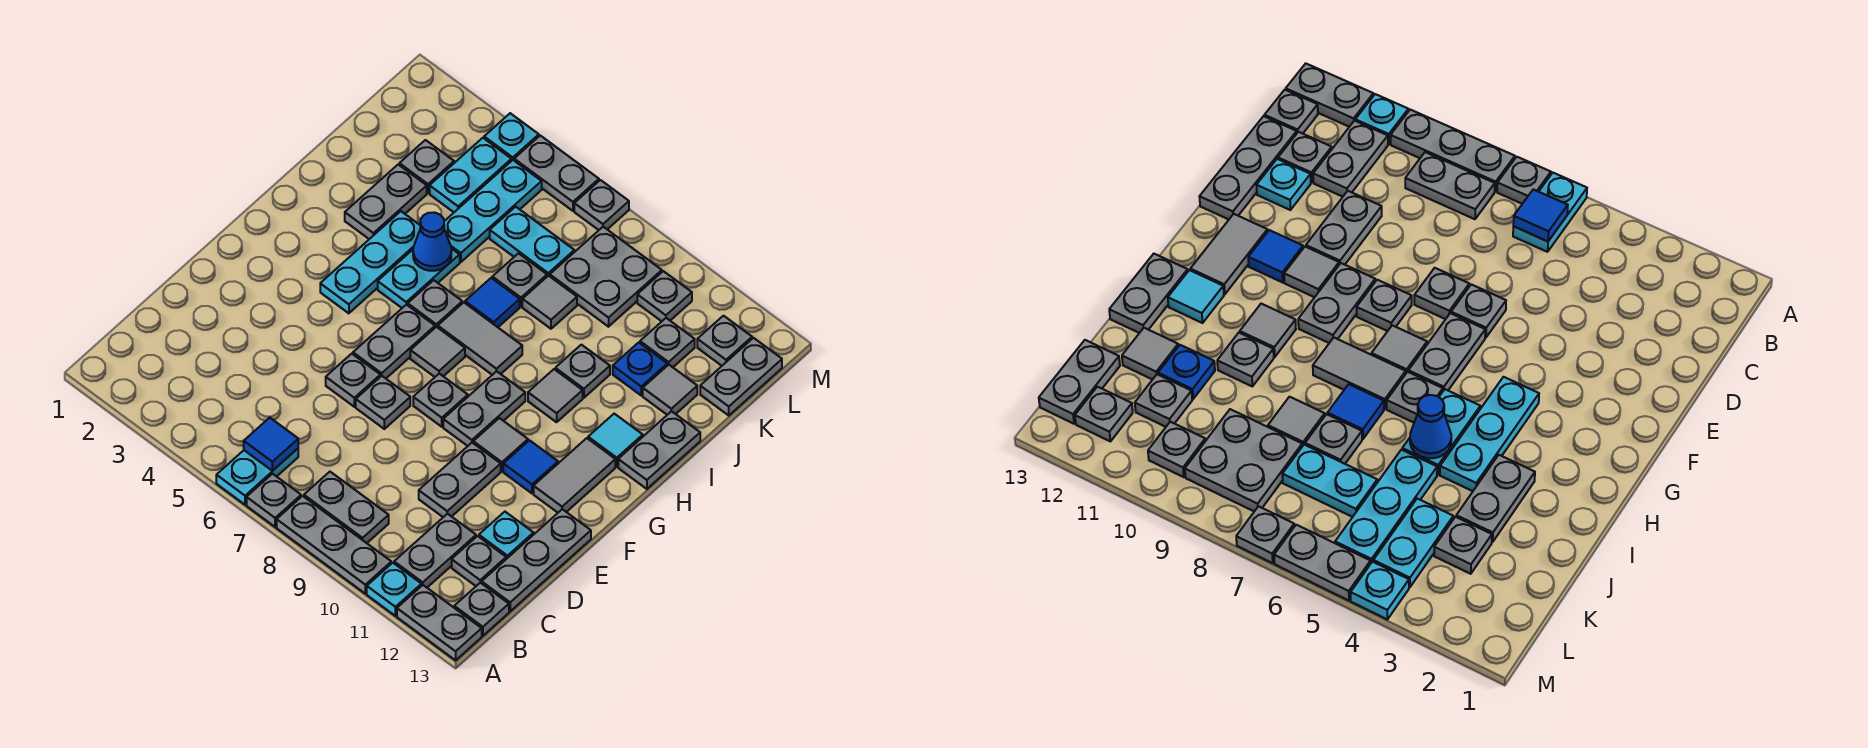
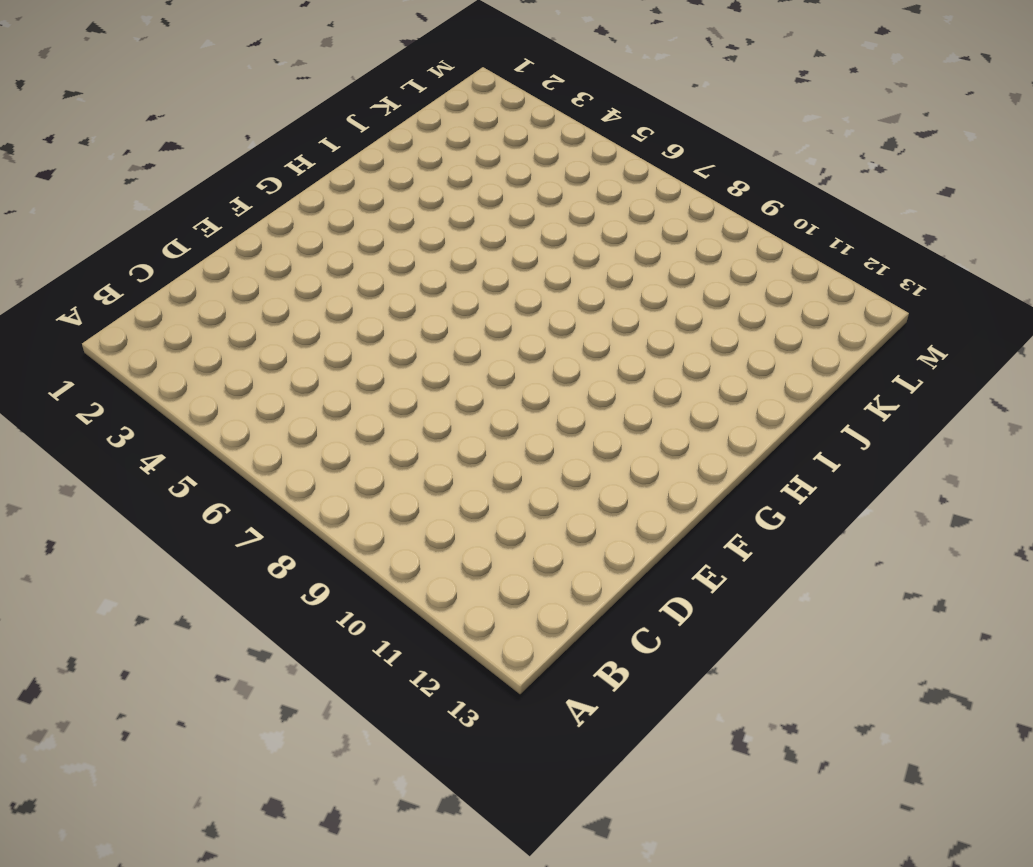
none -> cyan plate A6:B6 level 1
none -> grey plate A7 level 1
none -> grey plate A8:A10 level 1
none -> cyan plate A11 level 1

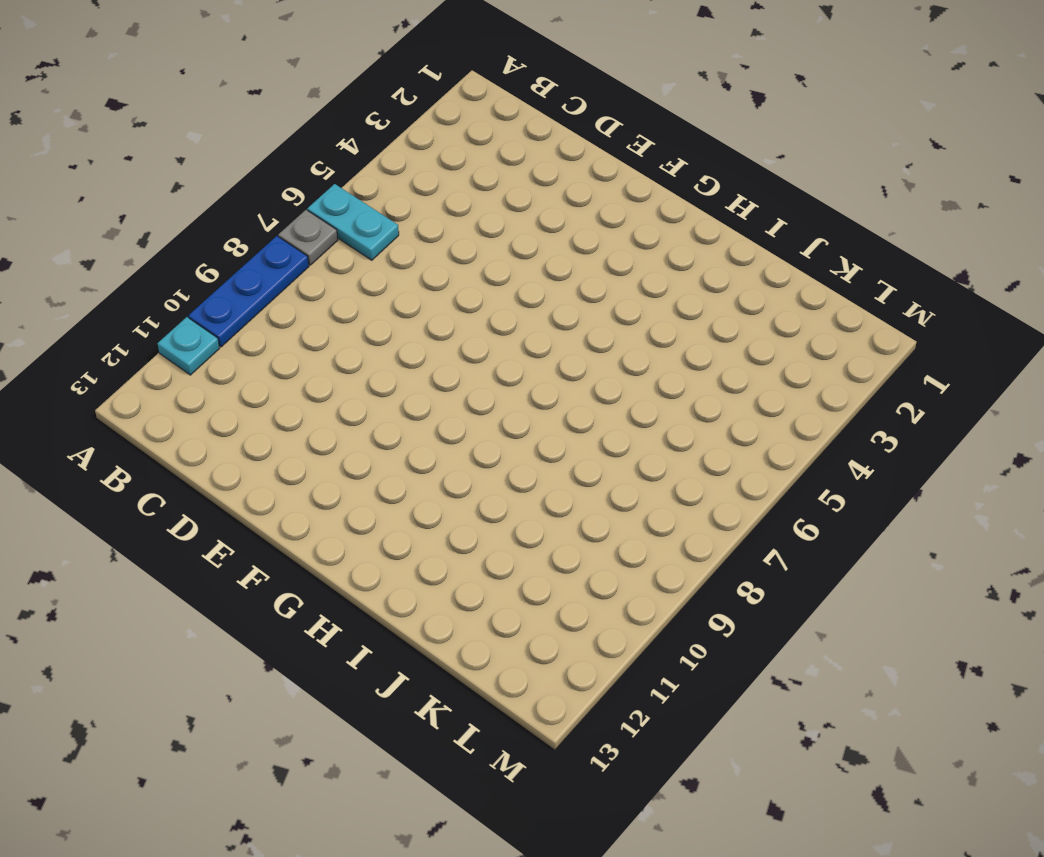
blue plate A8:A10 level 1 -> grey plate A8:A10 level 1
none -> grey plate A12:A13 level 1
none -> grey plate B8:B9 level 1
none -> grey plate B11:C11 level 1
none -> grey plate B13 level 1

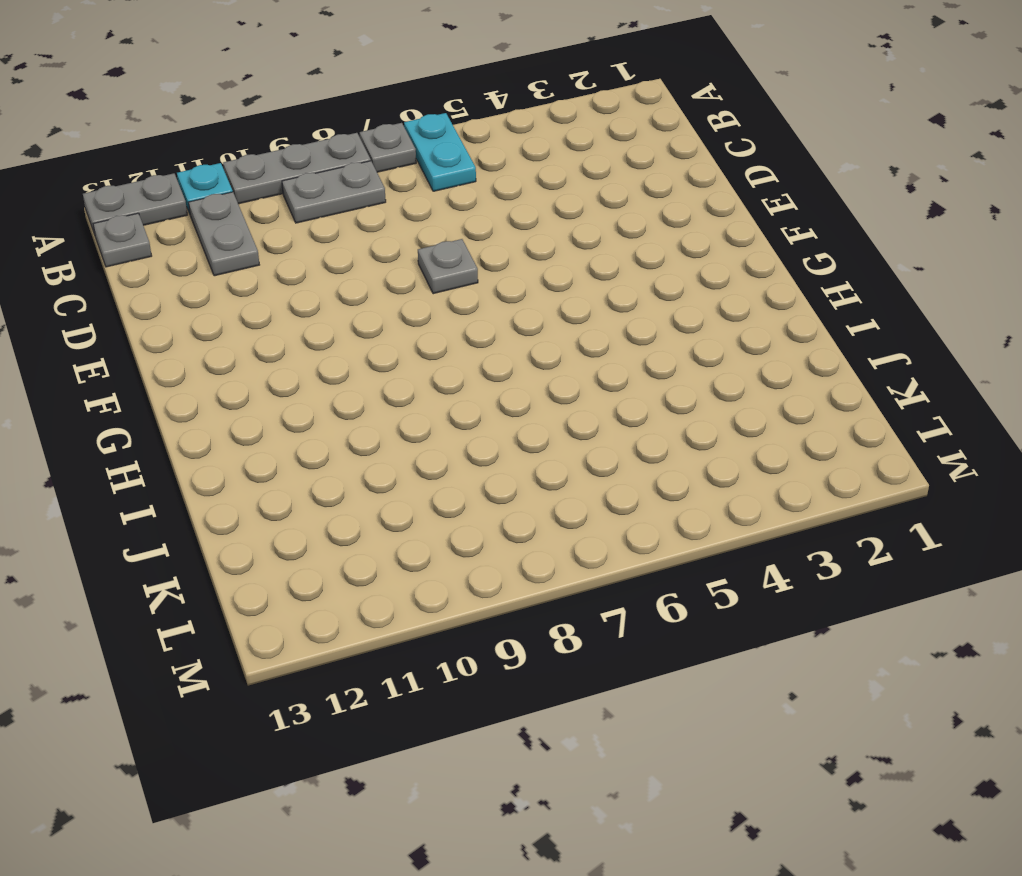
none -> grey plate C12 level 1
none -> grey plate C13:E13 level 1
none -> grey plate D10:E10 level 1
none -> cyan plate D12 level 1

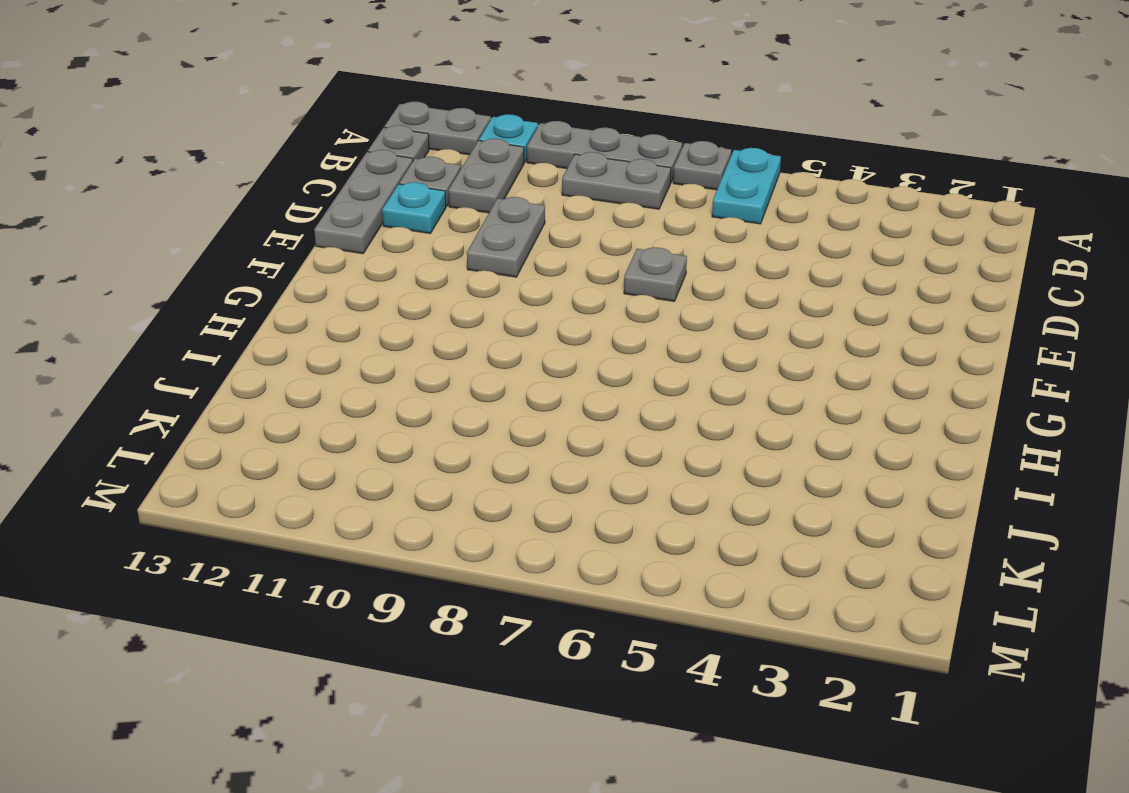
none -> grey plate E6 level 1
none -> grey plate F6:G6 level 1
none -> grey plate F8 level 1
none -> grey plate F9:G9 level 1

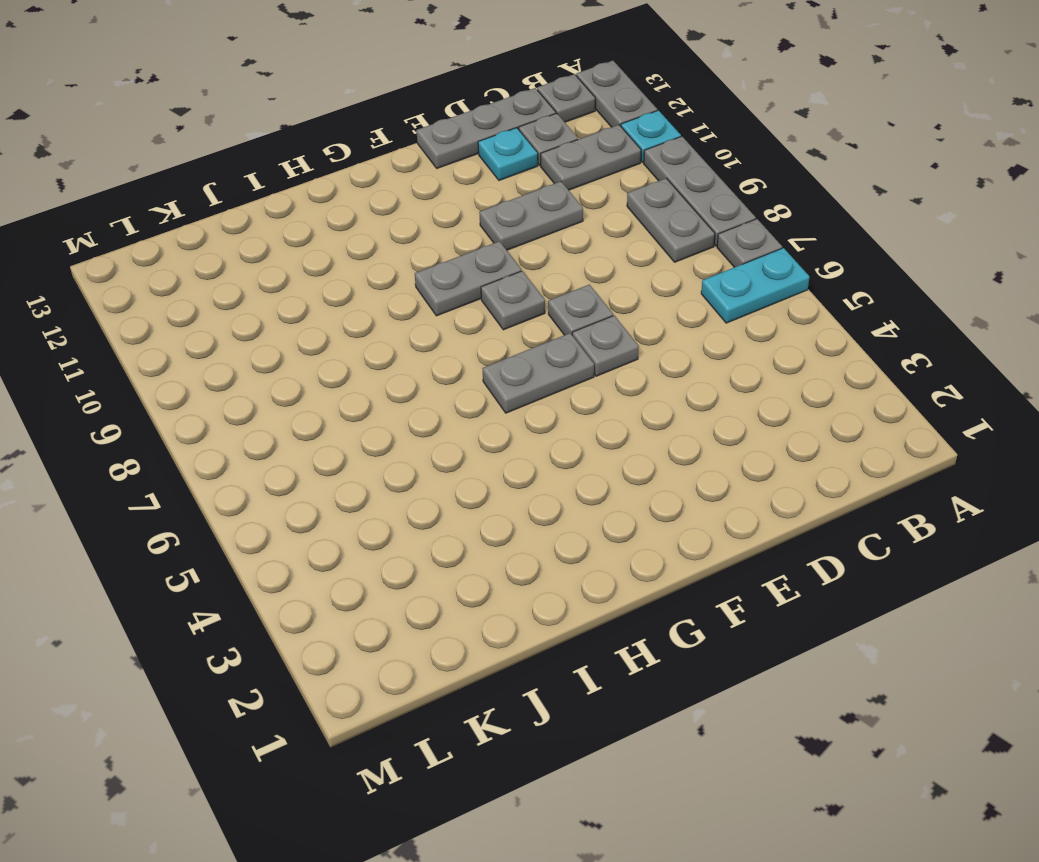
none -> grey tile F10 level 1
none -> blue tile F11 level 1
none -> grey tile F12:G12 level 1
none -> cyan plate G4:I4 level 1

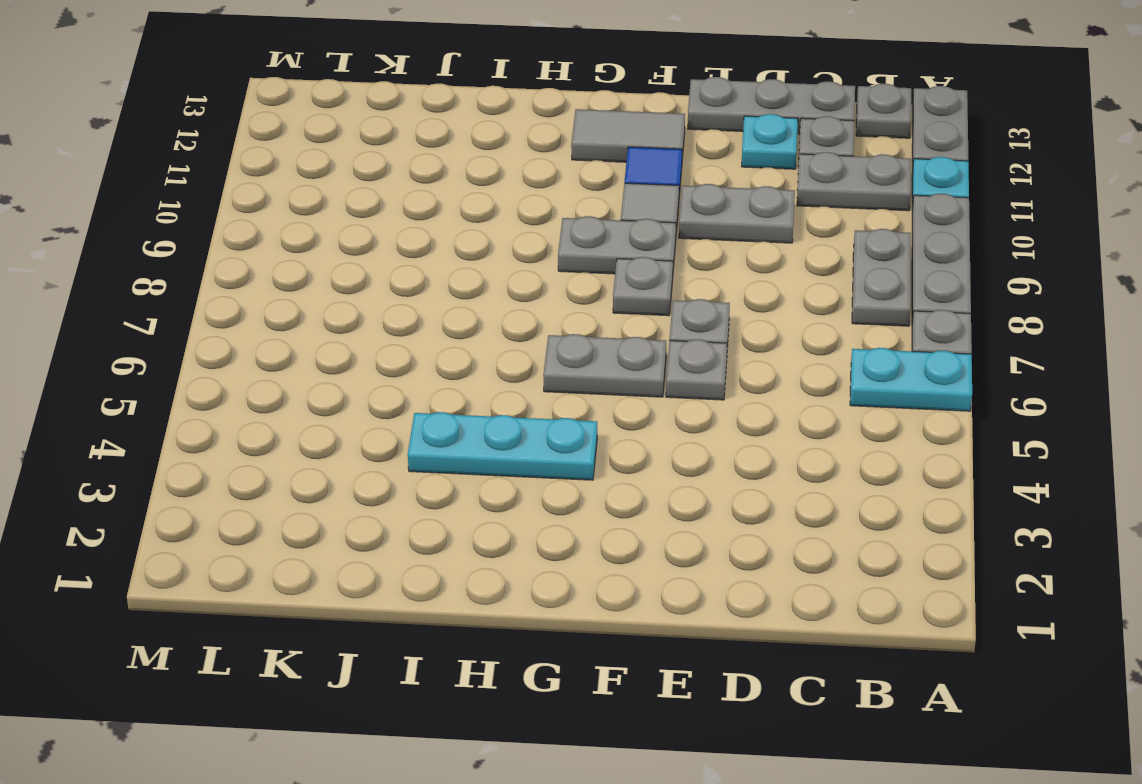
none -> grey tile G7 level 1
none -> cyan plate H5:I5 level 1
none -> grey plate H6 level 1
none -> grey tile H7:H8 level 1

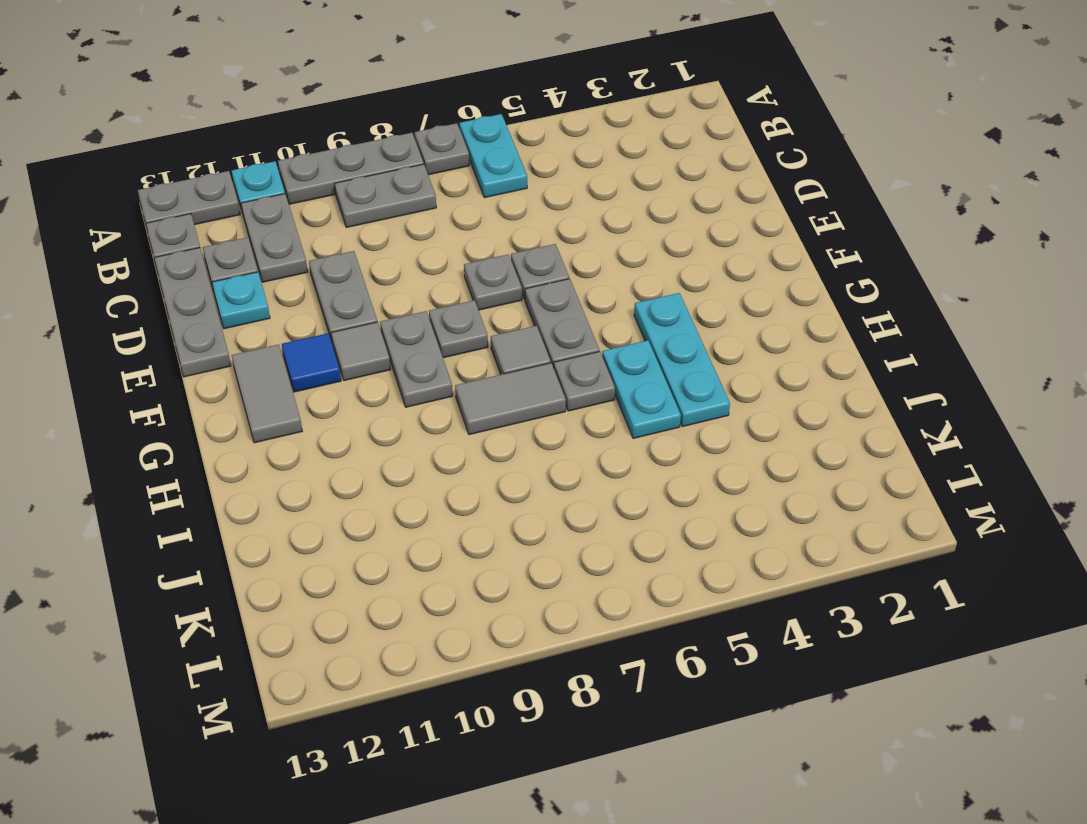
none -> grey tile H10 level 1
none -> cyan tile H12 level 1
none -> grey plate H13:I13 level 1
none -> grey plate I3:J3 level 1

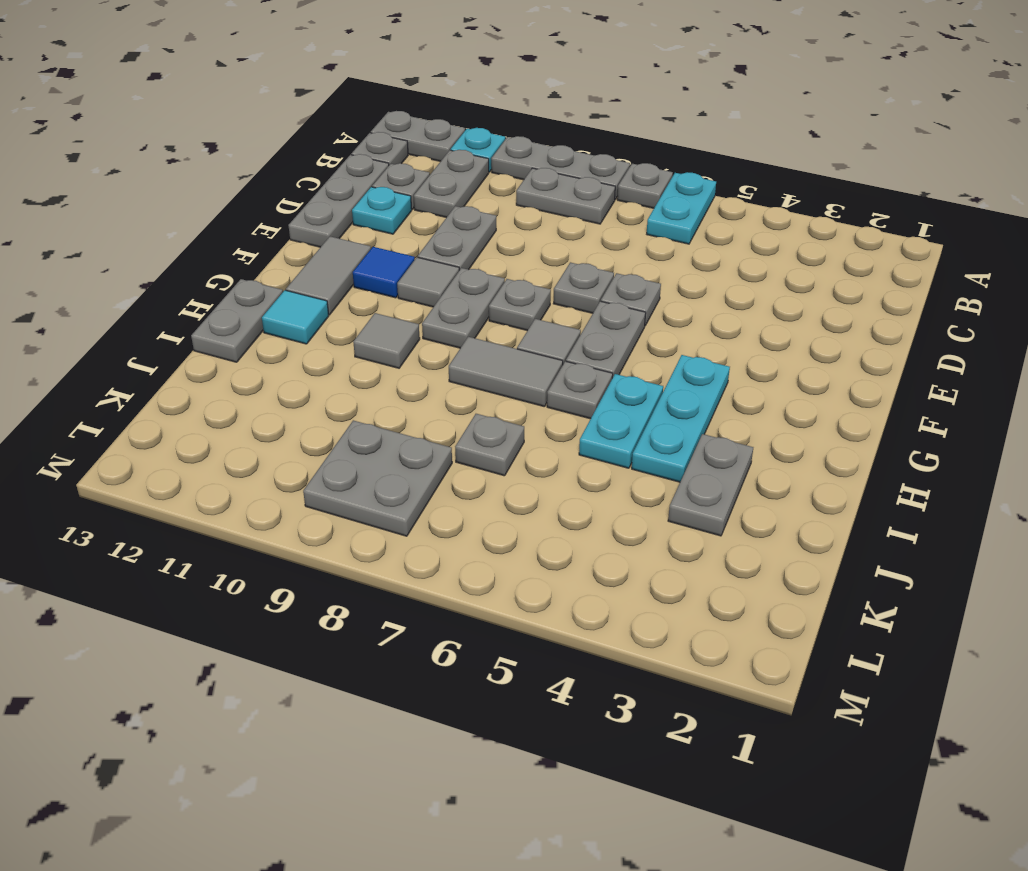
none -> blue tile I7 level 1
none -> grey plate I10 level 1
none -> cyan plate J5:L5 level 1
none -> grey tile J8 level 1

